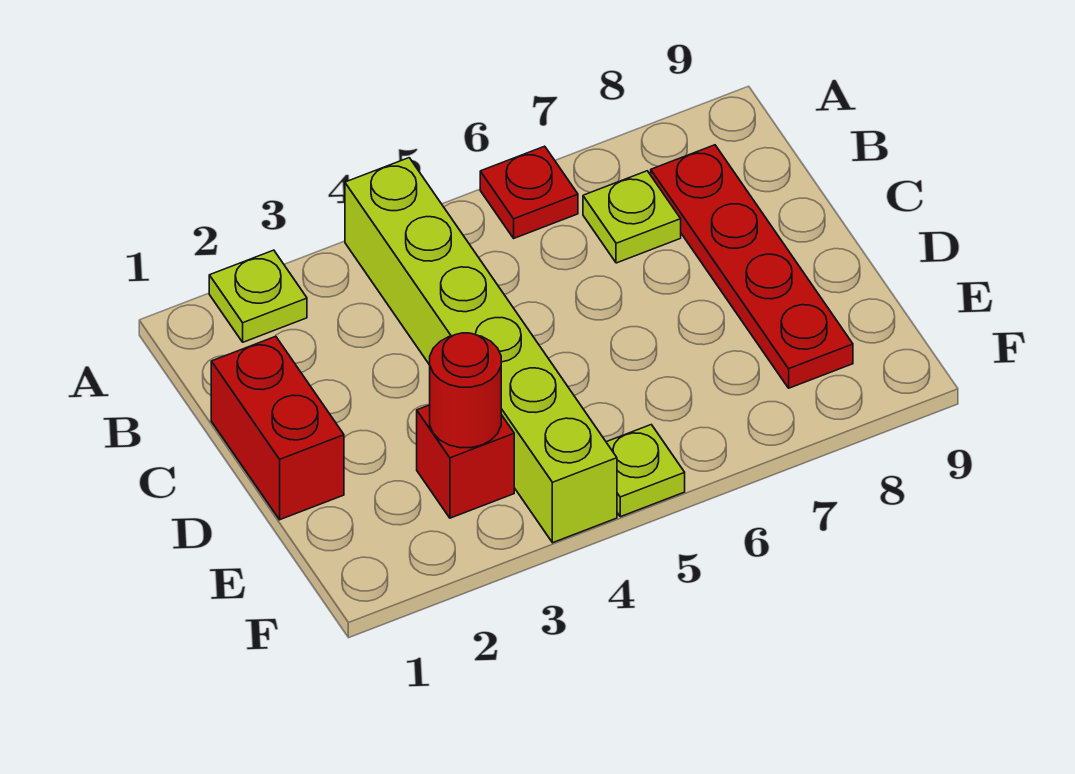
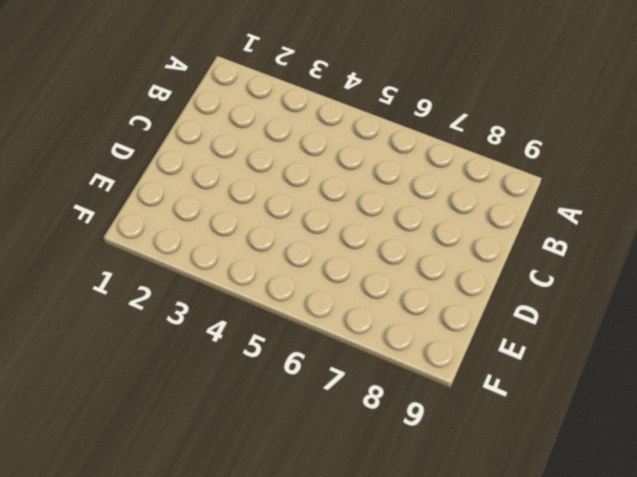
none -> lime plate A2 level 1
none -> lime brick A4:F4 level 1

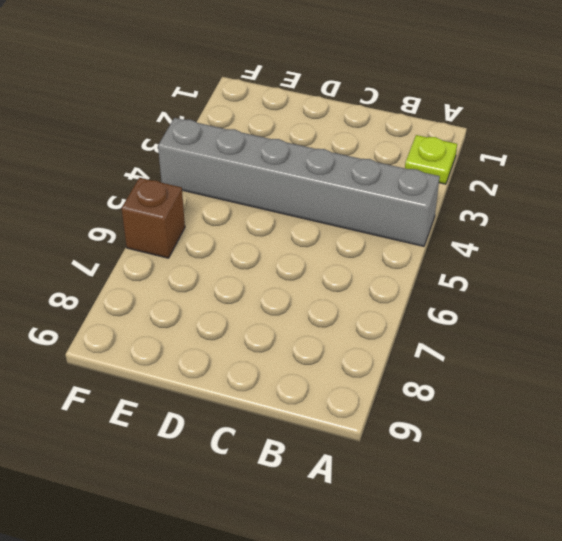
grey brick A4:F4 level 1 -> lime brick A4:F4 level 1
brown brick F6 level 1 -> none
none -> red plate A6 level 1
none -> lime plate B7 level 1

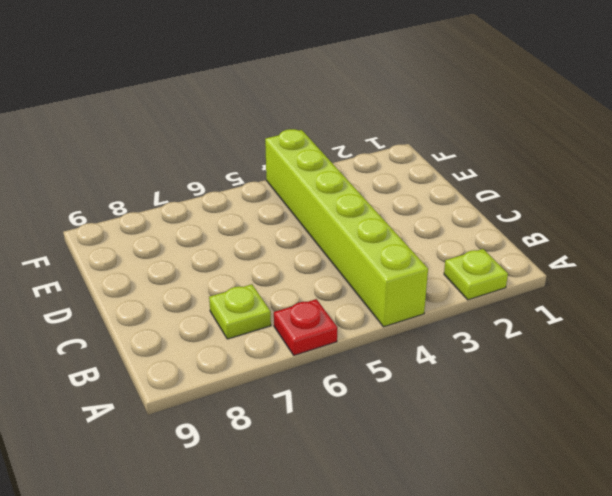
none -> red plate B8:E8 level 1
none -> red brick C1:D1 level 1

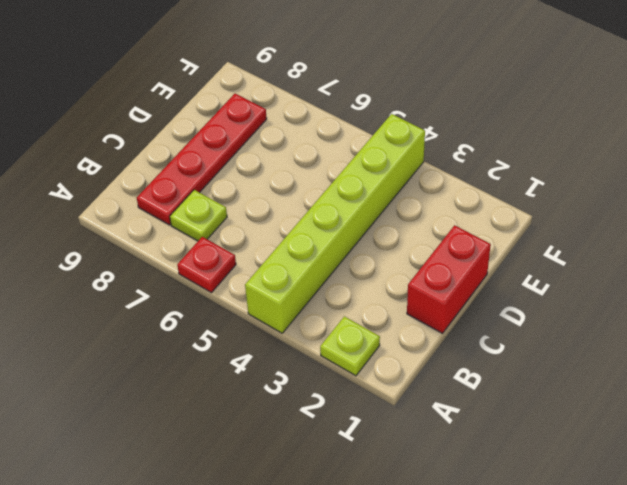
none -> red brick E3 level 1
none -> lime plate F5 level 1

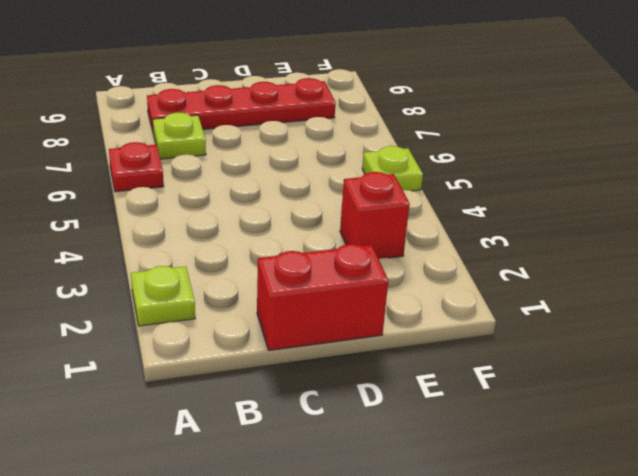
none -> lime brick A4:F4 level 1
none -> red round brick E3 level 2

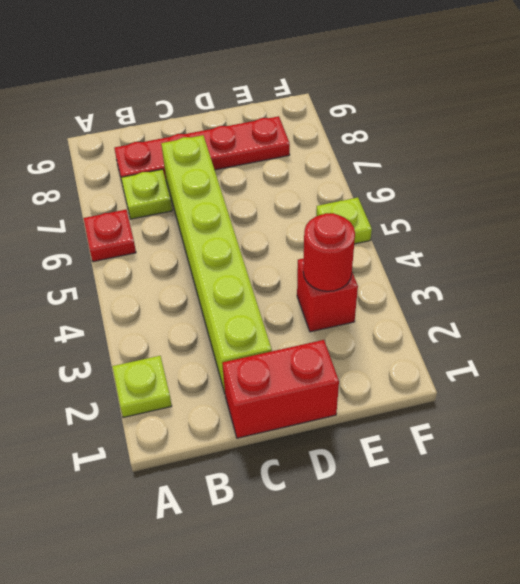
lime brick C2:C7 level 1 -> lime brick A4:F4 level 1

